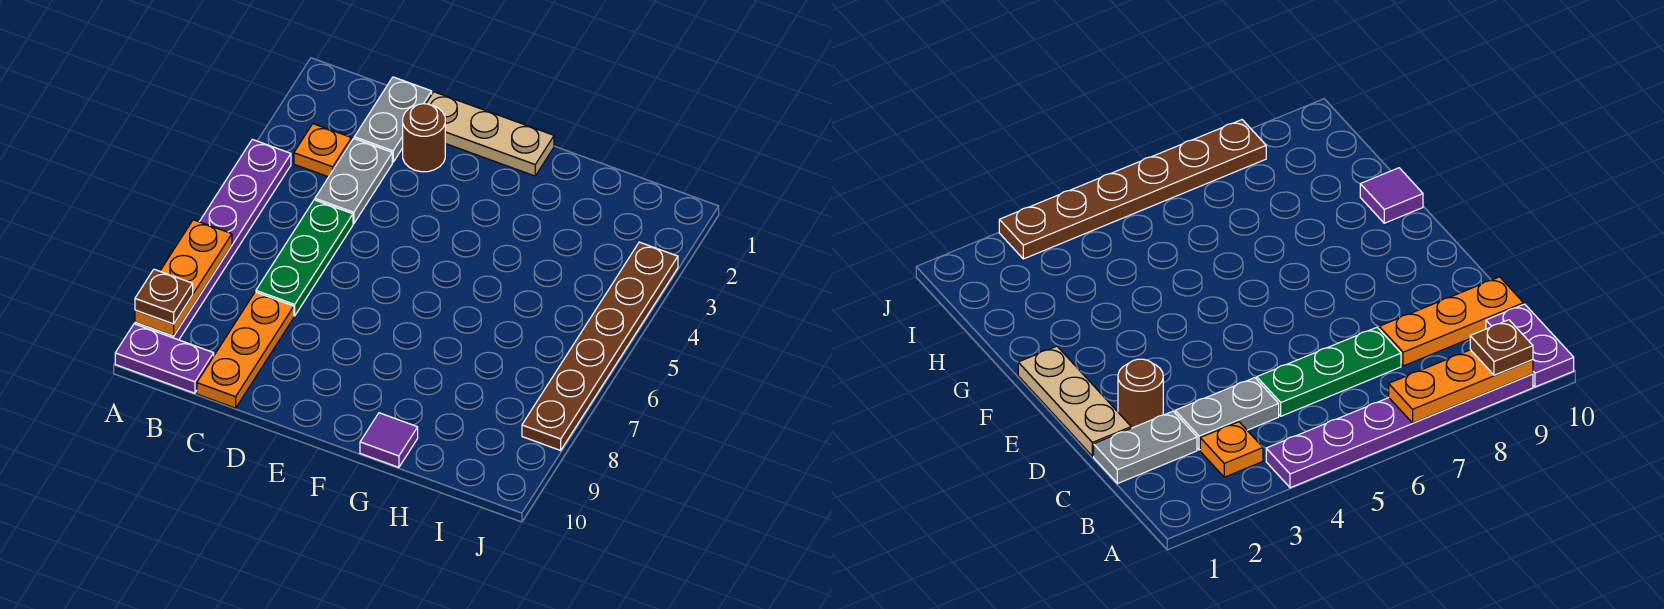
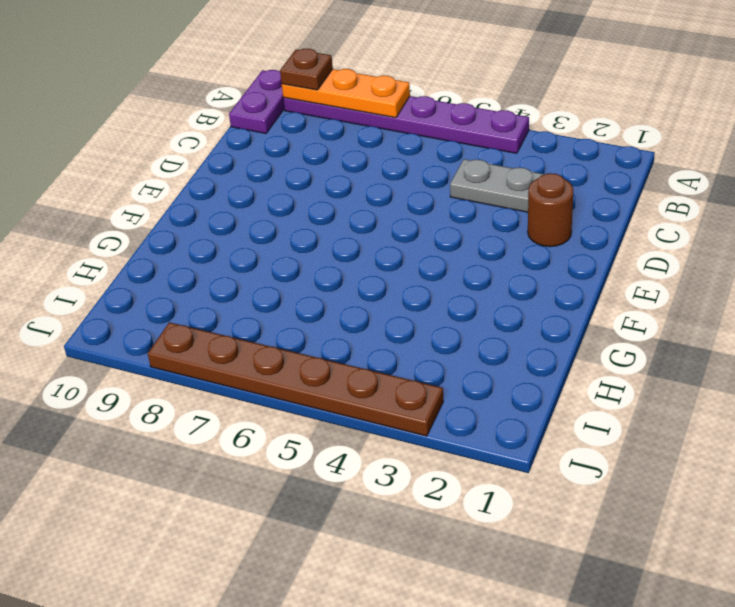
none -> orange plate B3 level 1
none -> grey plate C1:C2 level 1
none -> green plate C5:C7 level 1

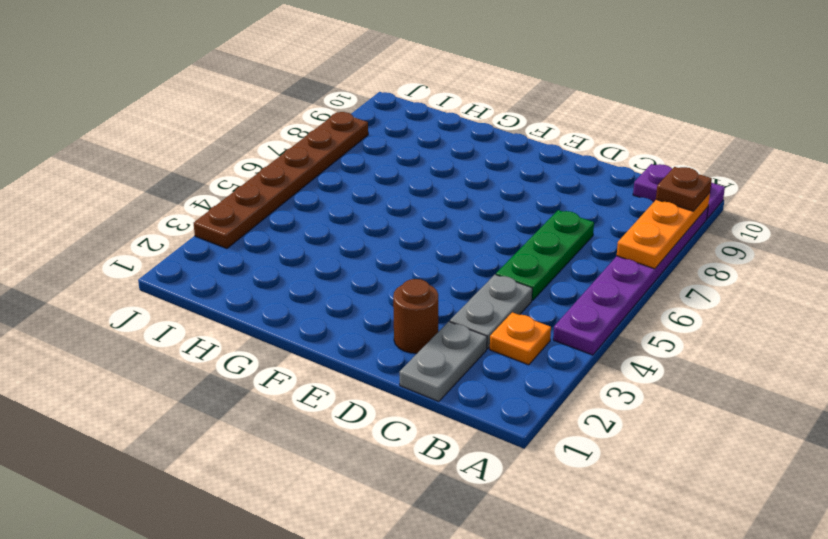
none -> orange plate C8:C10 level 1
none -> tan plate D1:F1 level 1
none -> purple tile G10 level 1

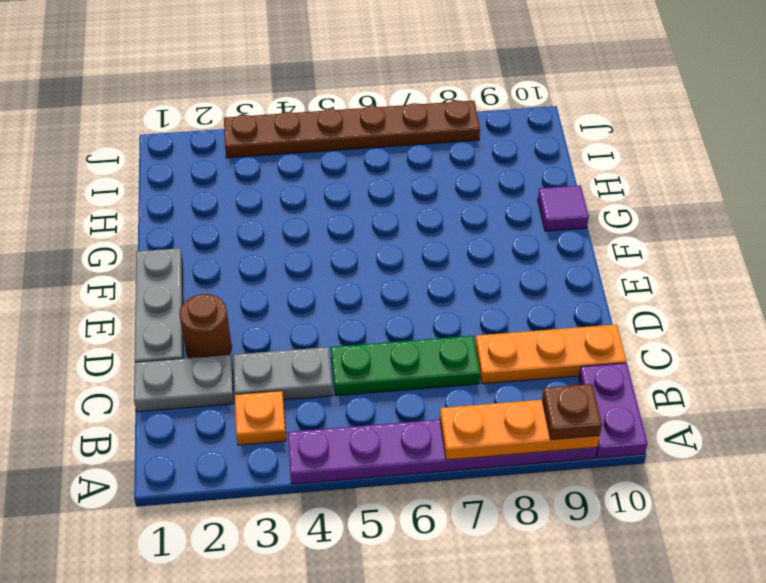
grey plate D1:F1 level 1 -> tan plate D1:F1 level 1

